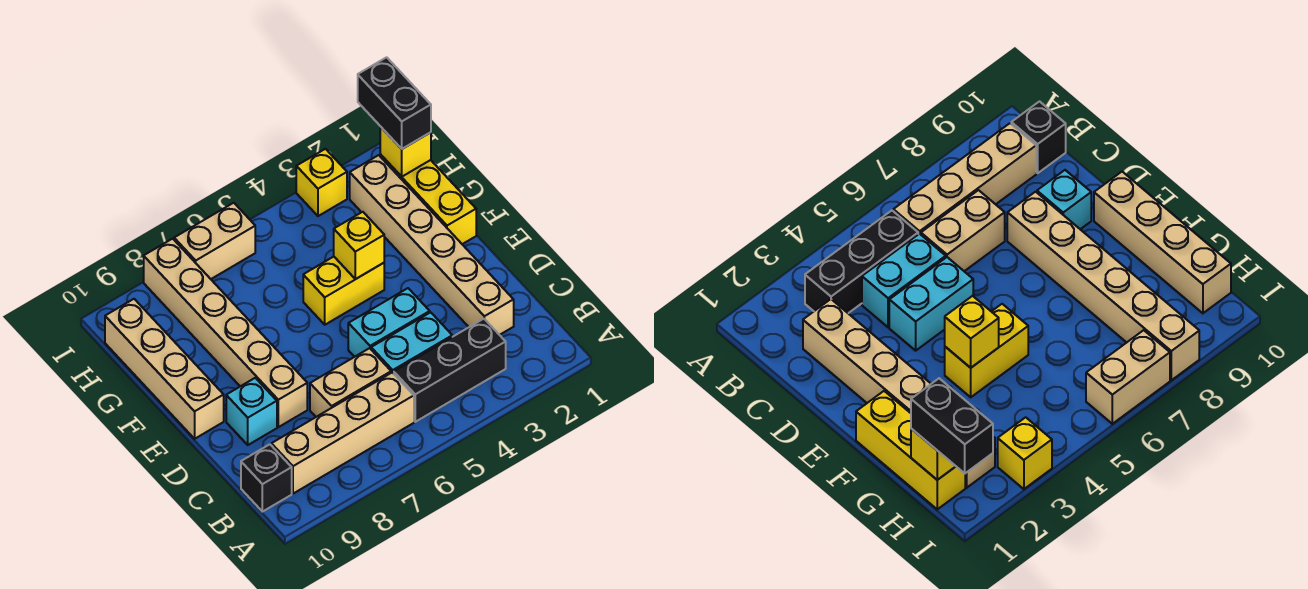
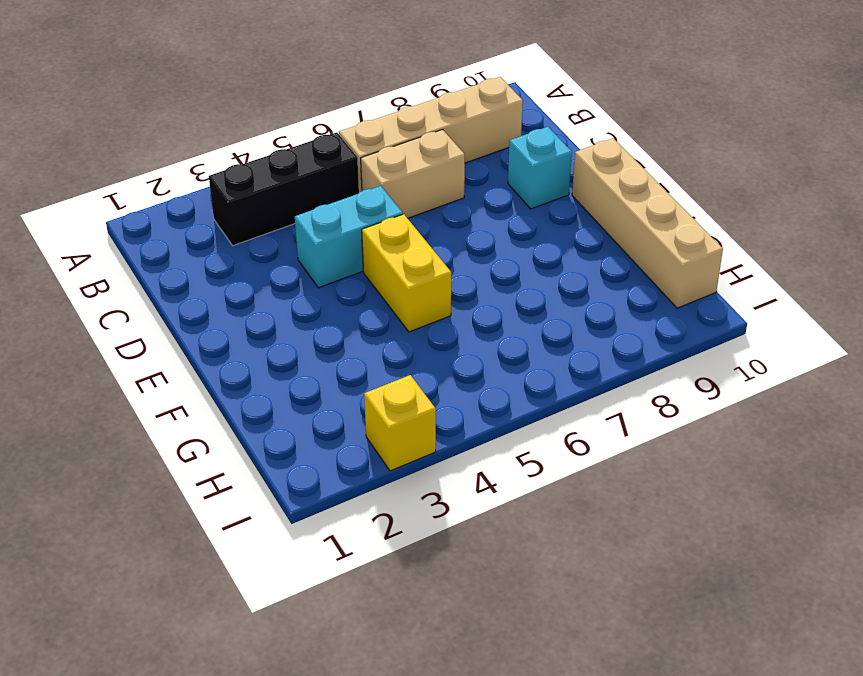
yellow brick E5:F5 level 1 -> yellow brick F4:F5 level 1
none -> black brick B10 level 1
none -> tan brick C2:H2 level 1
none -> cyan brick C4:C5 level 1

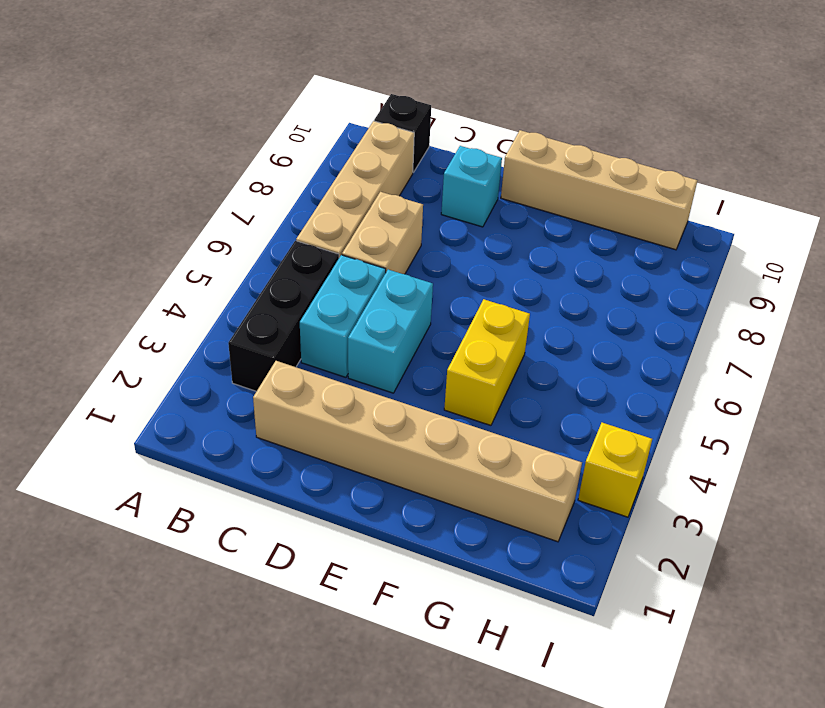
none -> tan brick D8:I8 level 1
none -> yellow brick F1:H1 level 1
none -> tan brick I6:I7 level 1

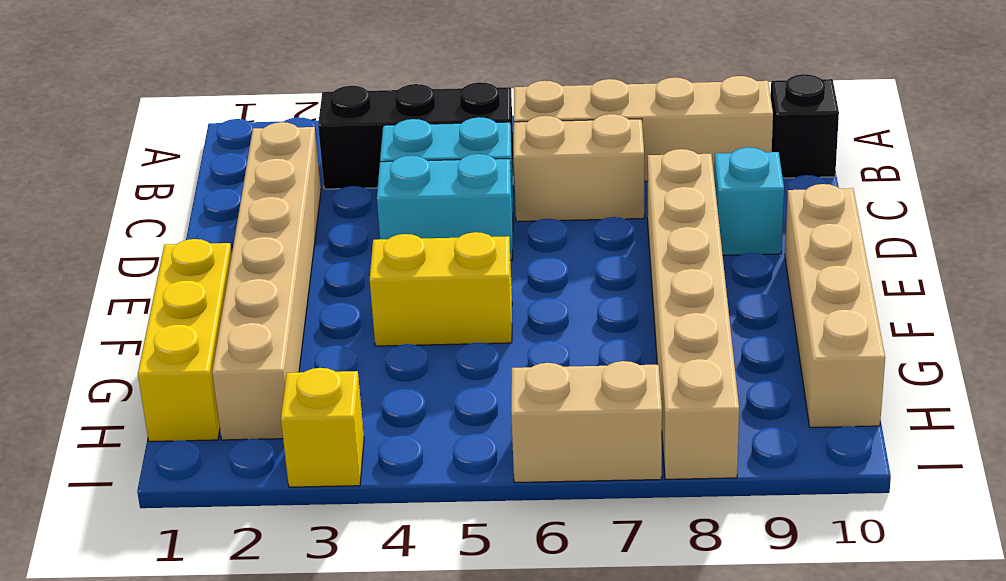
none -> yellow brick F4 level 2
none -> yellow brick H1 level 2
none -> black brick H1:I1 level 3

